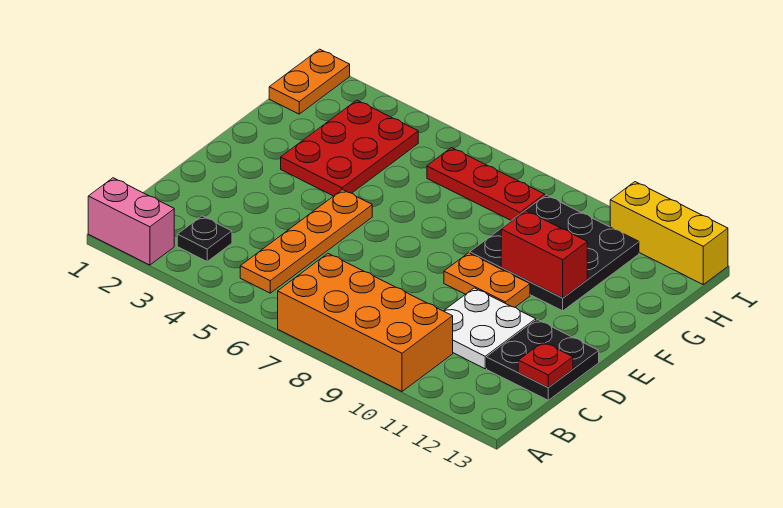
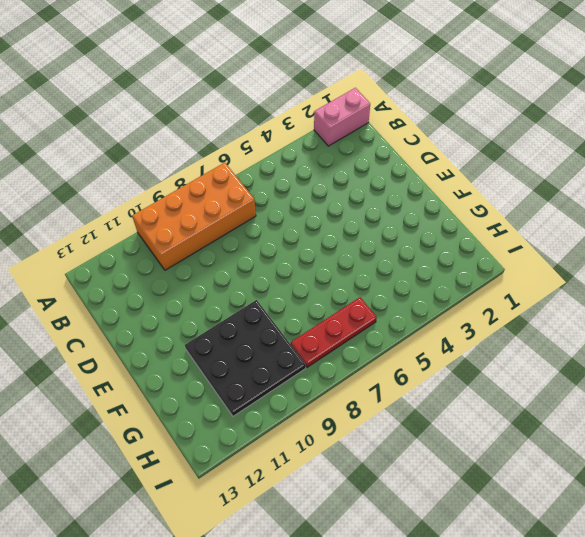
none -> black plate B3 level 1
none -> orange plate B5:E5 level 1
none -> white plate C10:D11 level 1

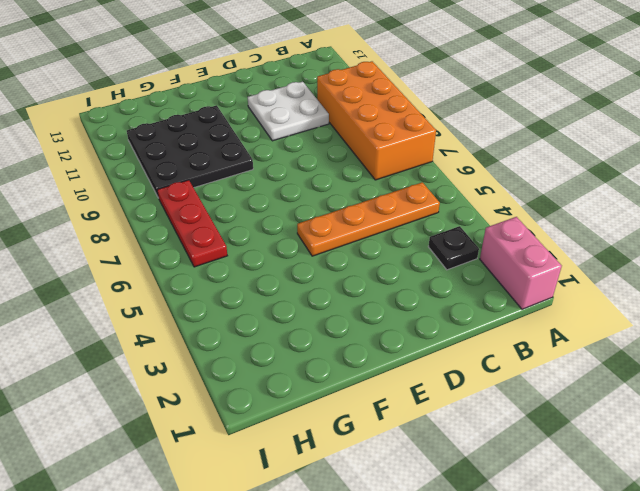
none -> black plate C12:D13 level 1
none -> orange plate E9:E10 level 1
none -> red plate F3:H4 level 1

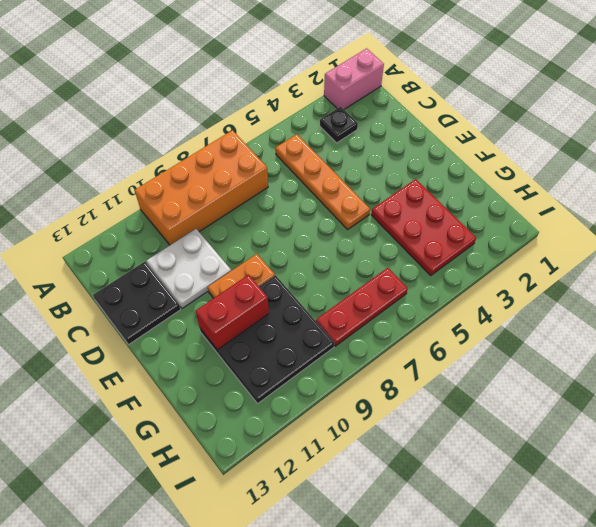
none -> orange plate H1:I1 level 1
none -> yellow brick I11:I13 level 1
none -> red plate C13 level 2

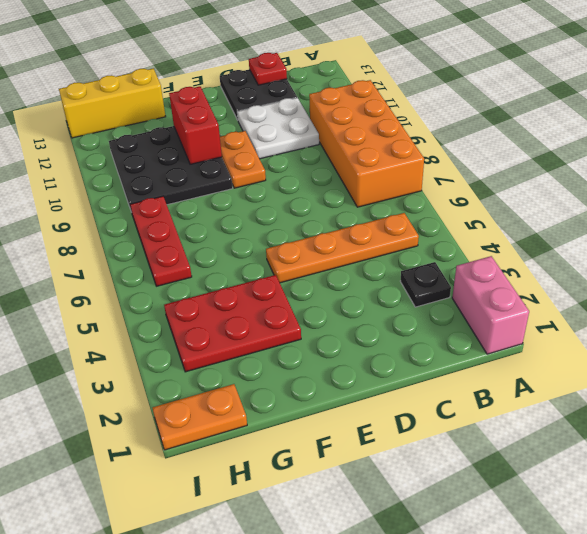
yellow brick G13:I13 level 1 -> yellow brick I11:I13 level 1

